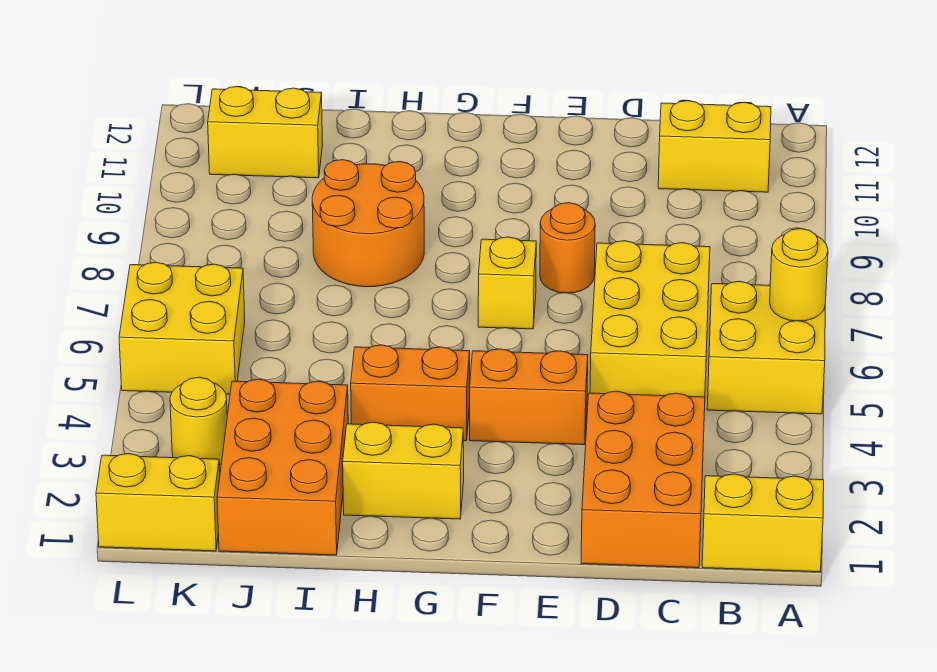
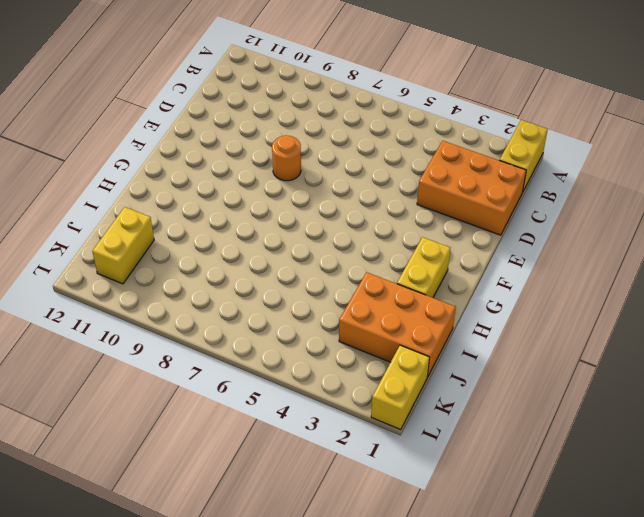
none -> yellow brick A5:B6 level 1
none -> yellow brick B11:C11 level 1
none -> yellow brick C5:D7 level 1

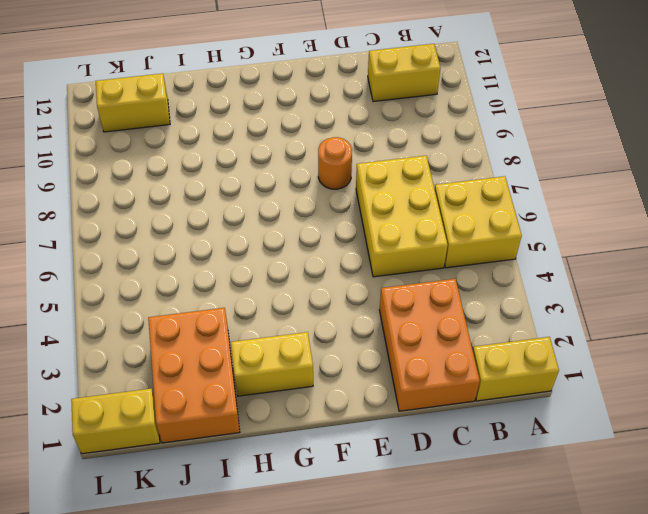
none -> orange brick E4:F4 level 1
none -> yellow brick F7 level 1
none -> orange brick G4:H4 level 1

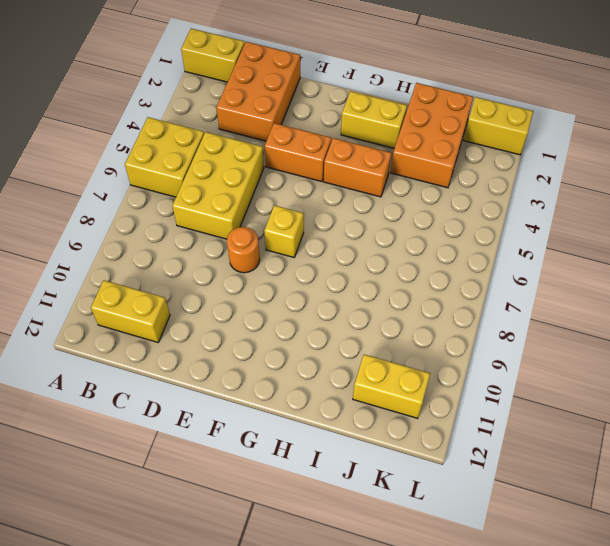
none -> orange round brick H8:I9 level 1
none -> yellow round brick K3 level 1
none -> yellow brick K5:L6 level 1

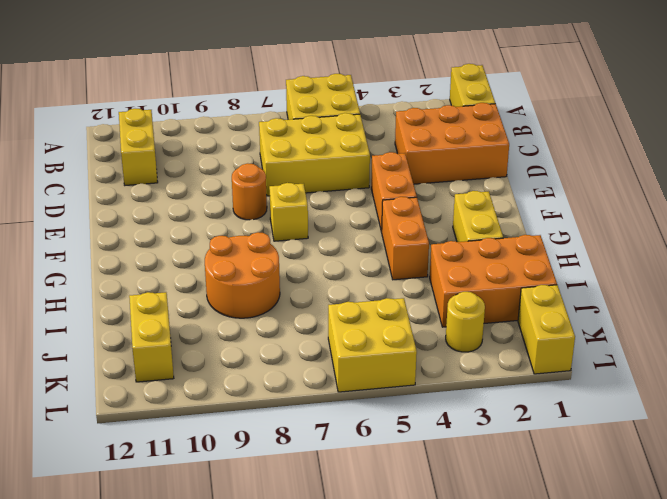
none -> yellow round brick A6 level 2

